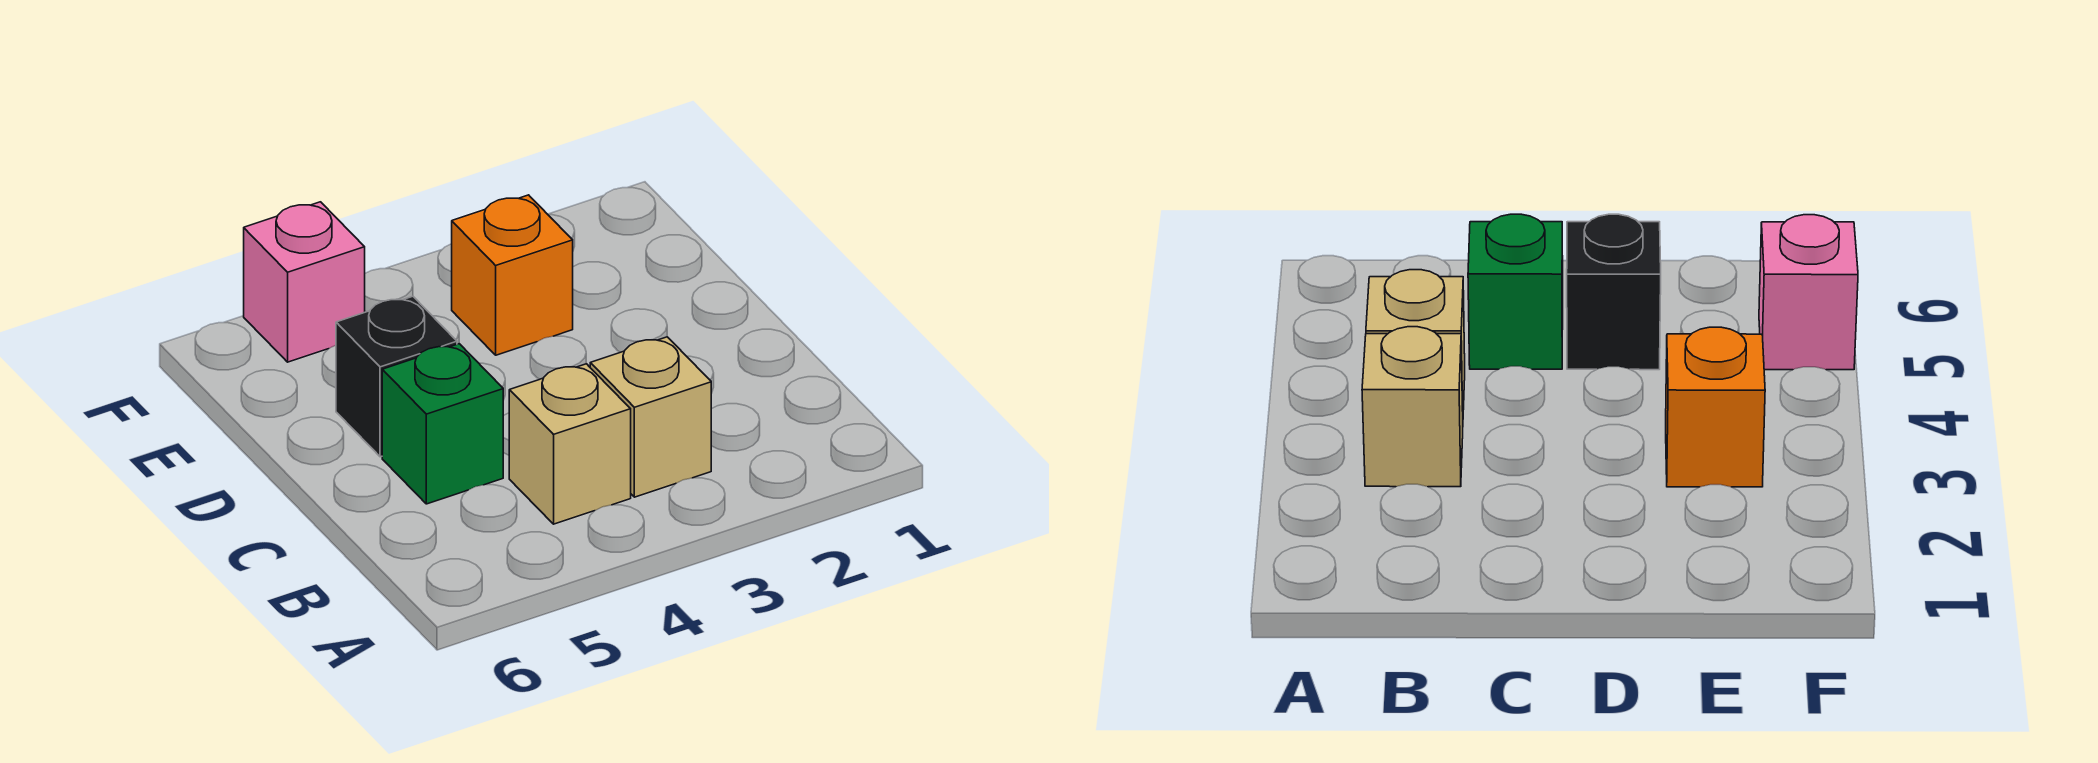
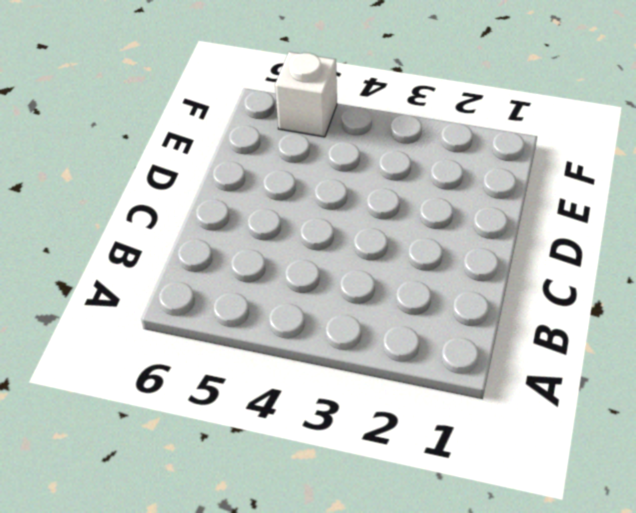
white brick F5 level 1 -> pink brick F5 level 1
none -> tan brick B3 level 1
none -> tan brick B4 level 1

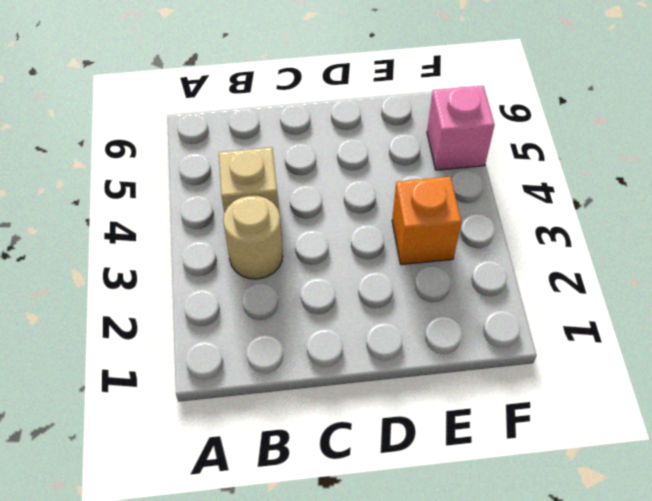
tan round brick B3 level 1 -> tan brick B3 level 1
none -> green brick C5 level 1
none -> black brick D5 level 1

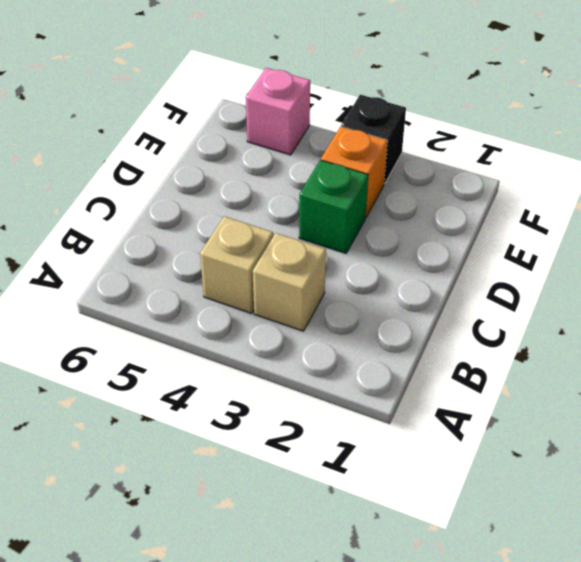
green brick D3 level 1 -> green brick C5 level 1
black brick F3 level 1 -> black brick D5 level 1

